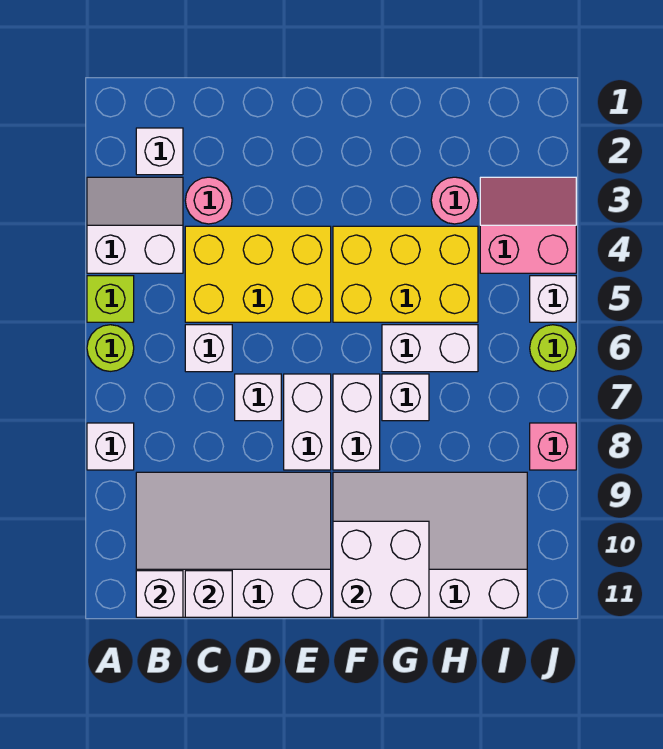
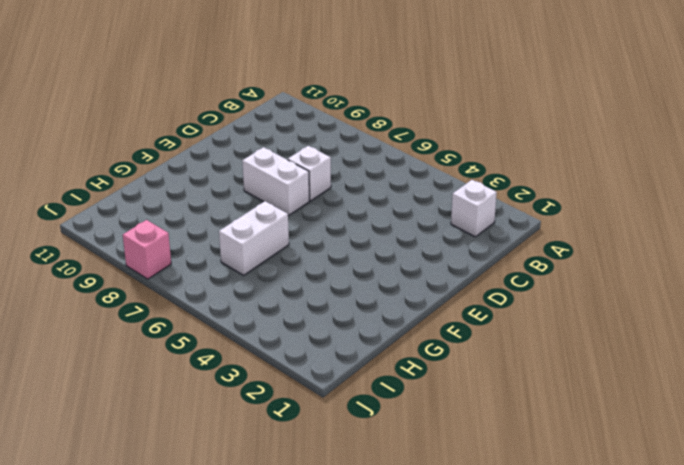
none -> white slope A3:B4 level 1 top 4
none -> lime brick A5 level 1
none -> lime round brick A6 level 1

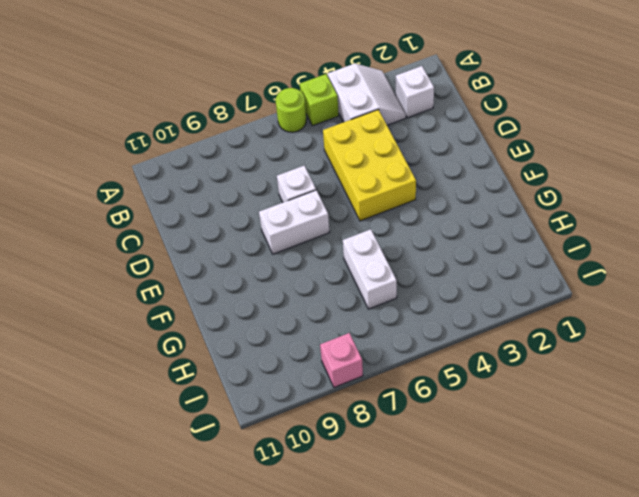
none -> white brick A8 level 1
none -> white slope B9:E11 level 1 top 11
none -> pink round brick C3 level 1

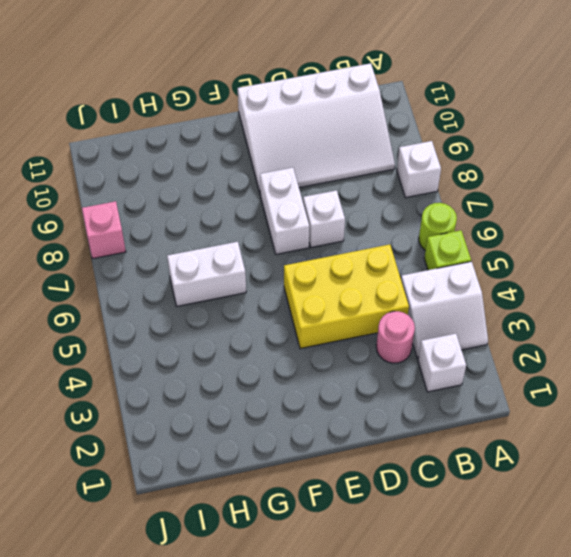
none -> white brick C6 level 1
none -> yellow brick F4:H5 level 1
none -> white brick F7:F8 level 1

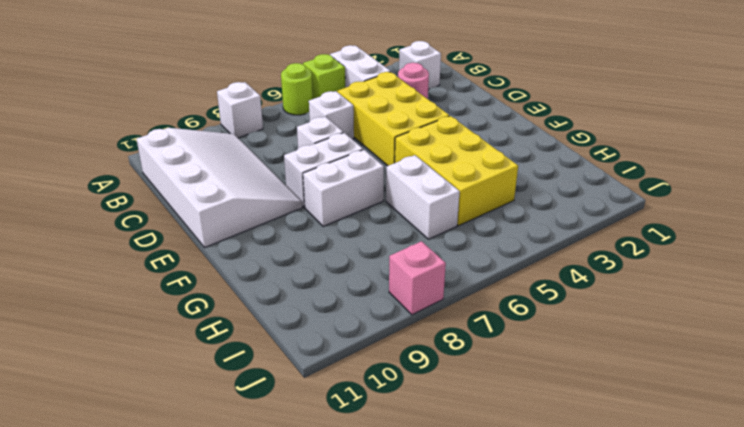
none -> white slope F9:I11 level 1 top 11
none -> white brick G7 level 1
none -> pink round brick H3 level 1

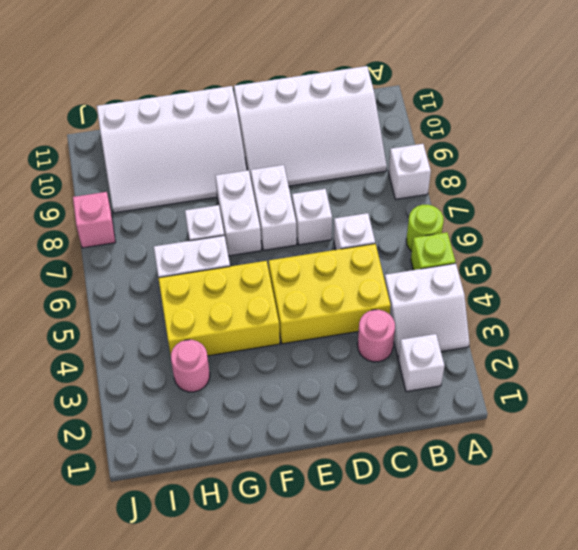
none -> pink slope I3:J4 level 1 top 4
none -> white brick J5 level 1
none -> lime round brick J6 level 1

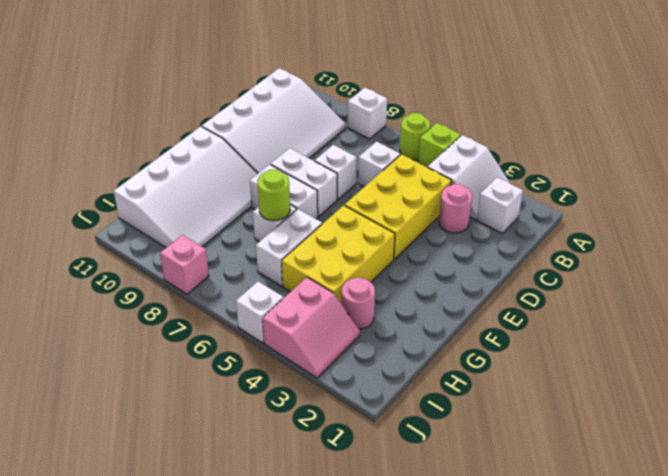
lime round brick G7 level 2 -> lime round brick J6 level 1
none -> white brick B11 level 2
none -> white brick C11 level 2
none -> white brick F10:G11 level 2

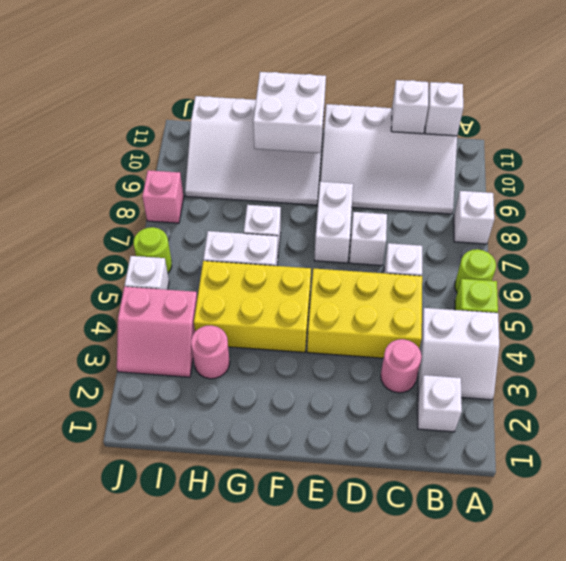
none -> white brick F7:F8 level 1

